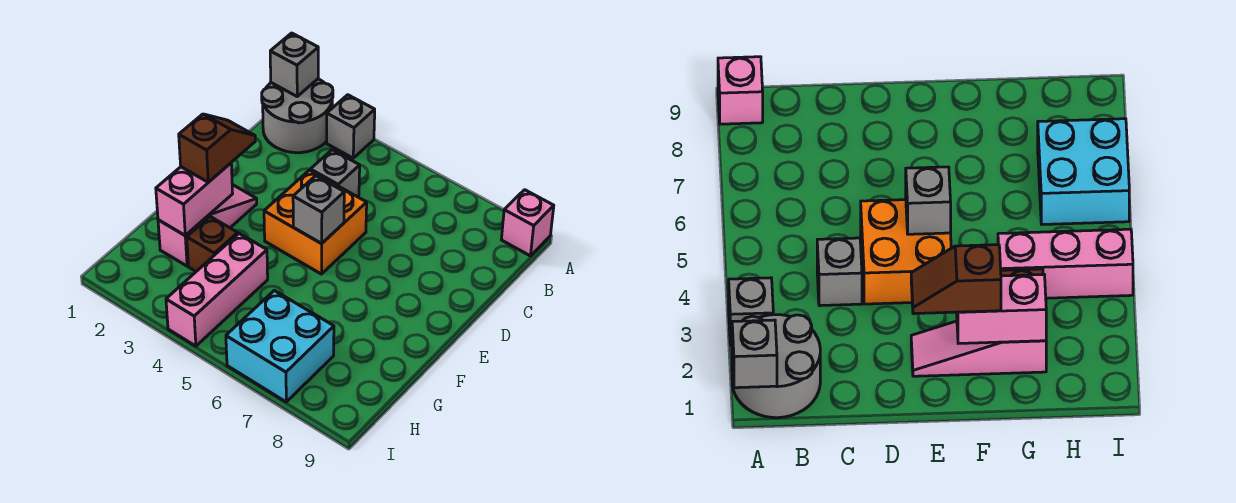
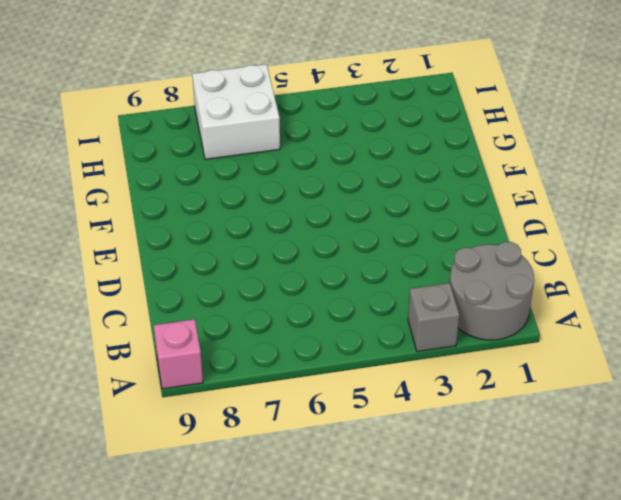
white brick H6:I7 level 1 -> cyan brick H6:I7 level 1
none -> grey brick C4 level 1
none -> orange brick D4:E5 level 1
none -> pink slope E2:G2 level 1 top G

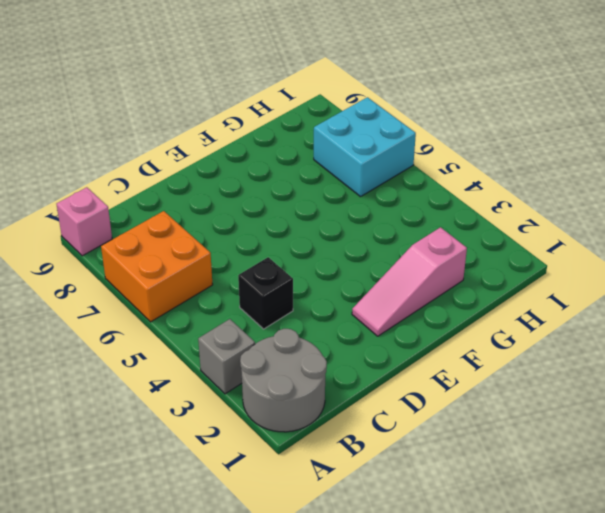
orange brick A6:B7 level 1 -> orange brick D4:E5 level 1
black brick C4 level 1 -> grey brick C4 level 1
none -> brown brick G3 level 1
none -> pink brick G4:I4 level 1
none -> grey brick A1 level 2

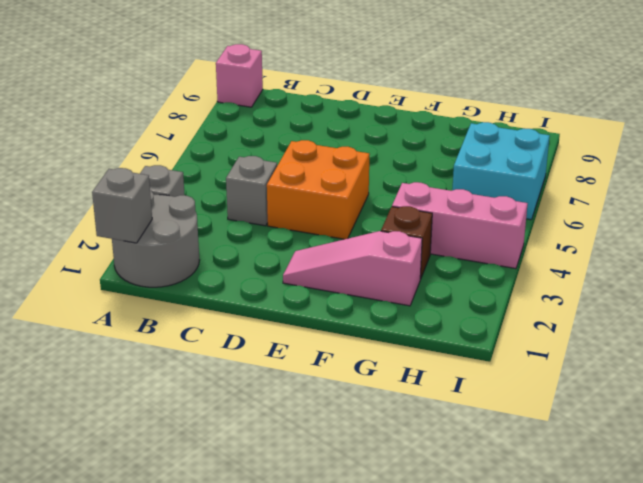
none -> grey brick E5 level 2
none -> pink brick F2:G2 level 2
none -> brown slope E2:F2 level 3 top F

